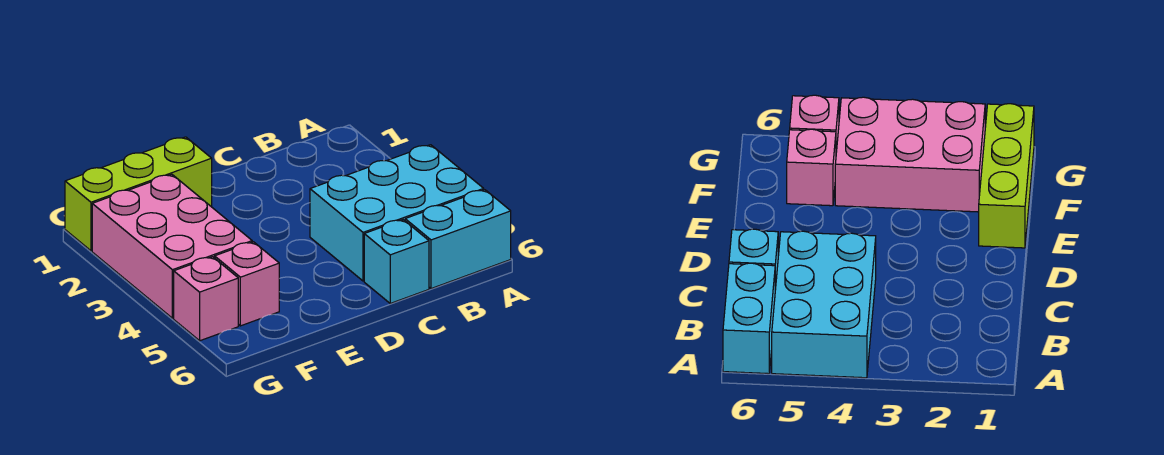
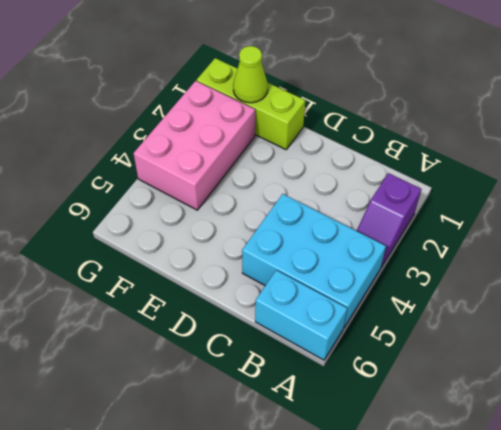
purple slope A2:A3 level 1 top 2 -> none
lime cone F1 level 2 -> none
none -> cyan brick C6 level 1
none -> pink brick F5 level 1

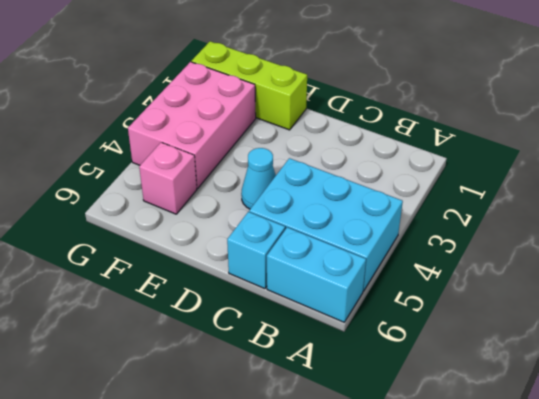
cyan cone D4 level 1 -> none
none -> pink brick G5 level 1

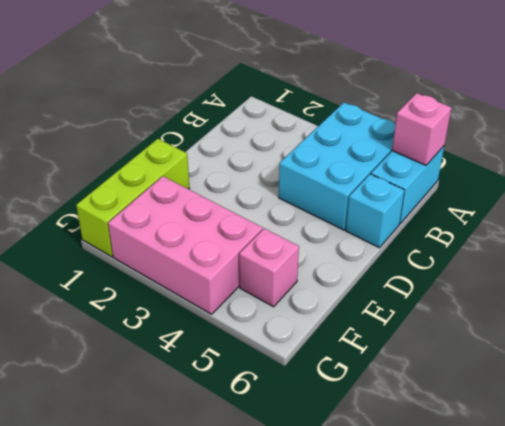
pink brick A6 level 2 -> pink brick G5 level 1

